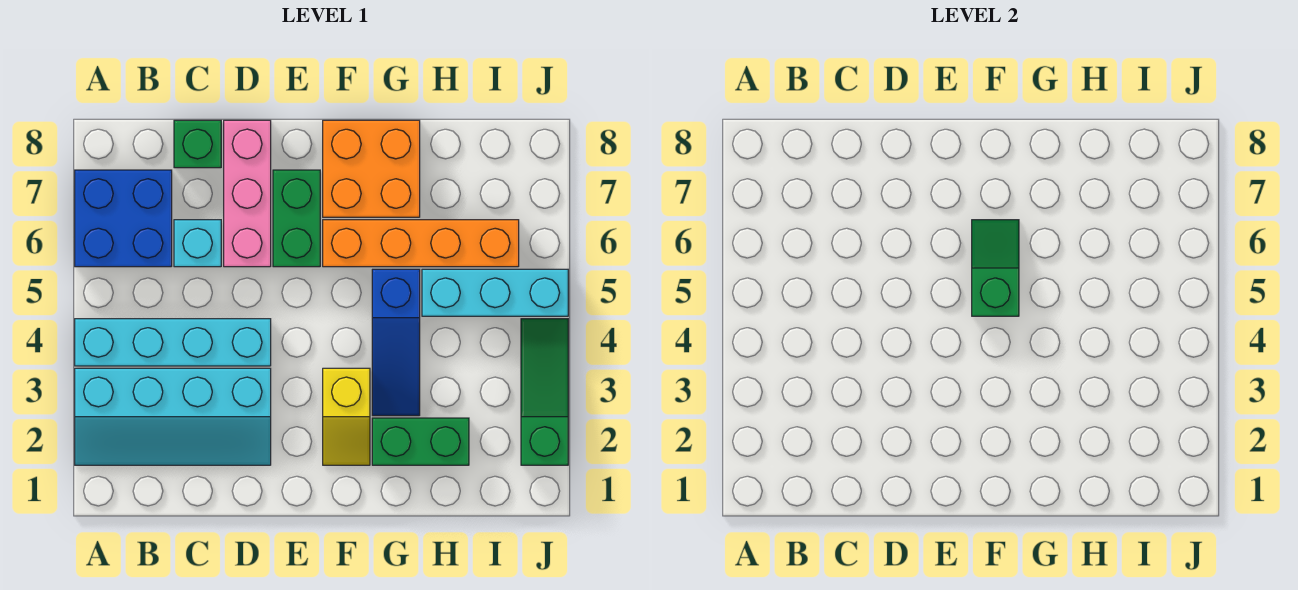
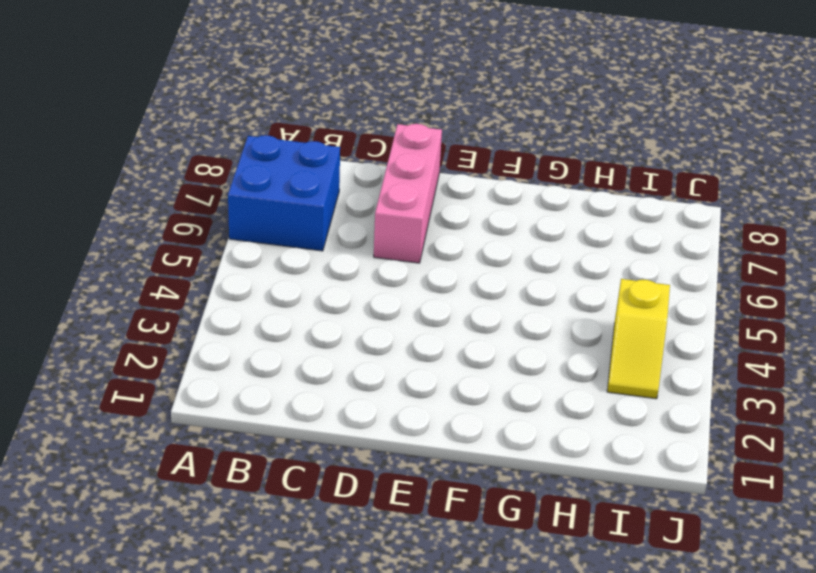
yellow slope I3:I4 level 1 top 4 -> yellow slope F2:F3 level 1 top 3
none -> cyan slope A2:D3 level 1 top 3
none -> cyan brick A4:D4 level 1
none -> cyan brick C6 level 1

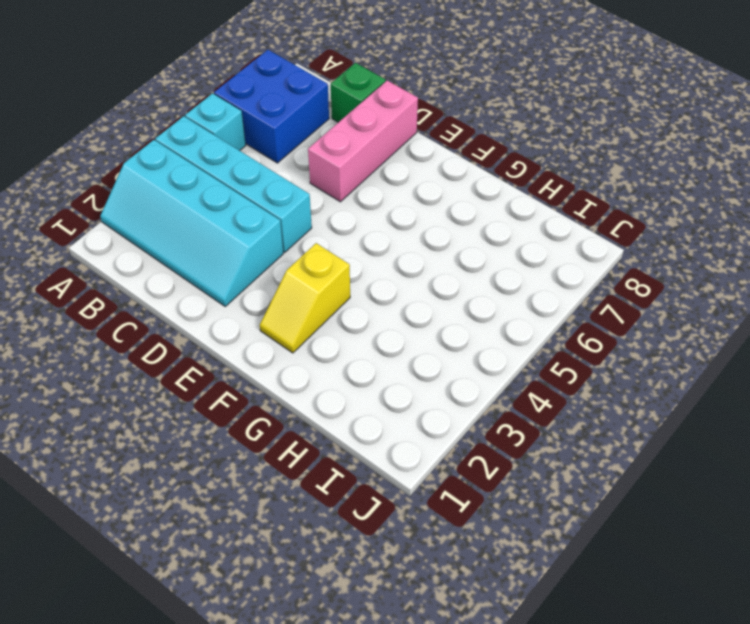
cyan brick A5 level 1 -> cyan brick C6 level 1
none -> green brick E6:E7 level 1
none -> orange brick F6:I6 level 1
none -> orange brick F7:G8 level 1

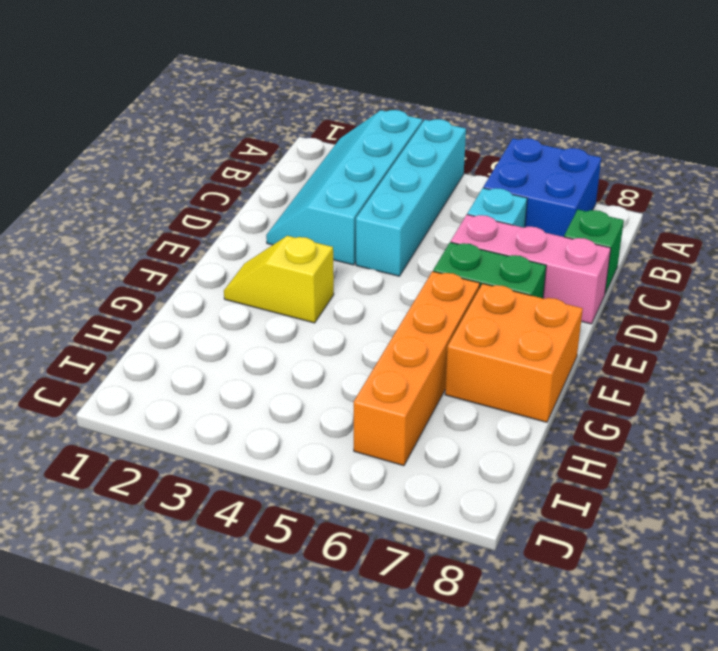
none -> green brick G2:H2 level 1
none -> blue slope G3:G5 level 1 top 5
none -> cyan brick H5:J5 level 1

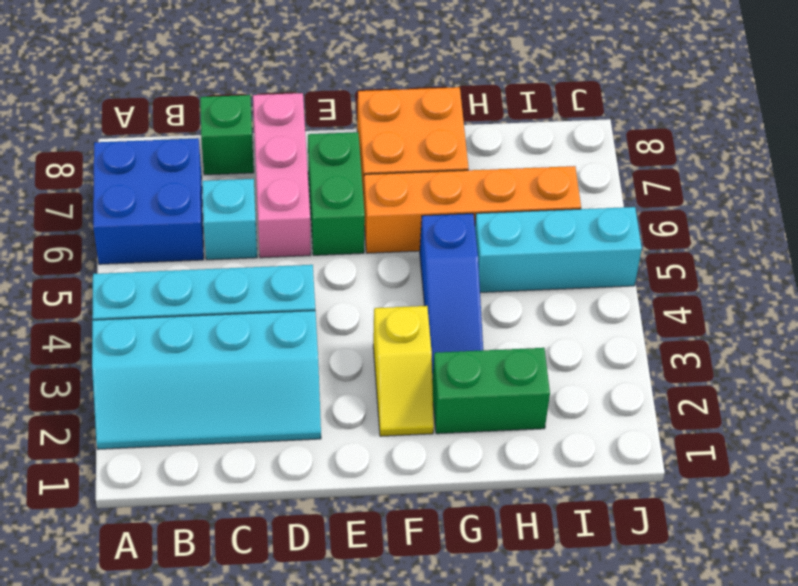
none -> green slope J2:J4 level 1 top 2
none -> green slope F5:F6 level 2 top 5

